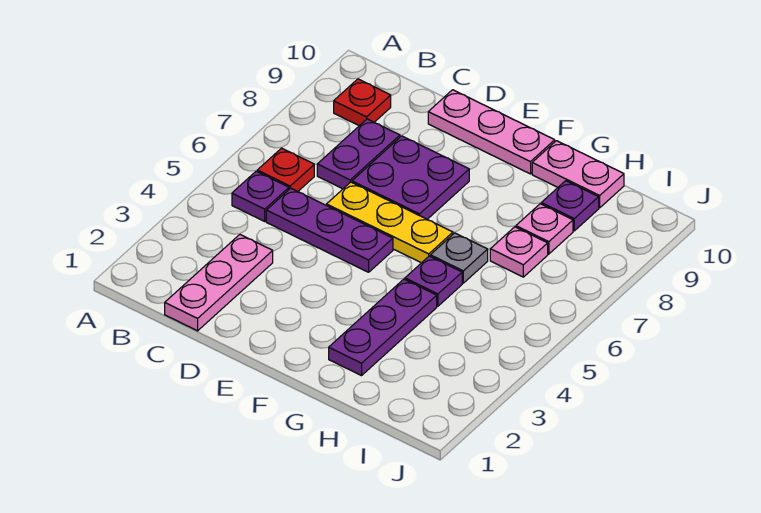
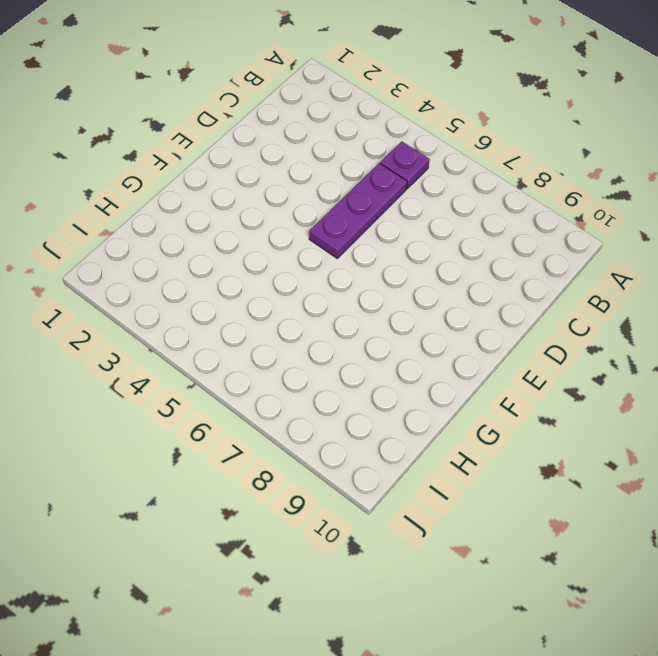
none -> red plate B6 level 1
none -> red plate B9 level 1
none -> pink plate C1:C3 level 1

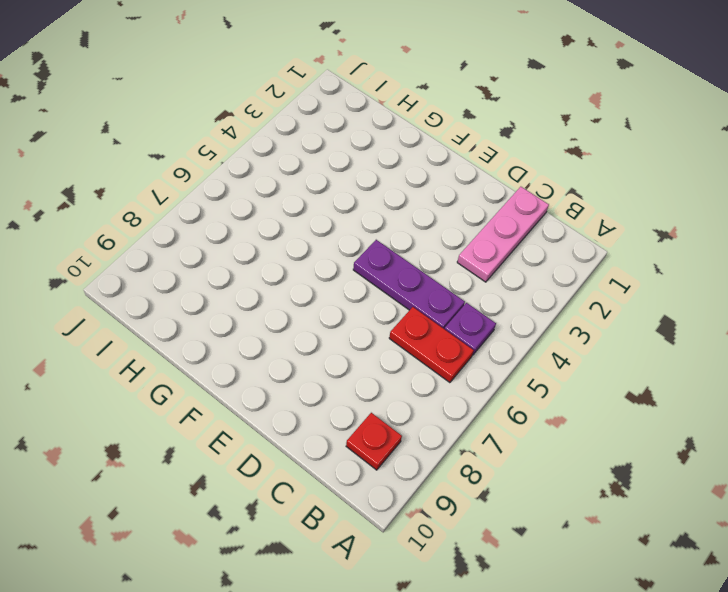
red plate B6:C6 level 1 -> red plate B6 level 1
none -> purple plate C7:C8 level 1
none -> yellow plate D6:F6 level 1
none -> purple plate D7:E8 level 1

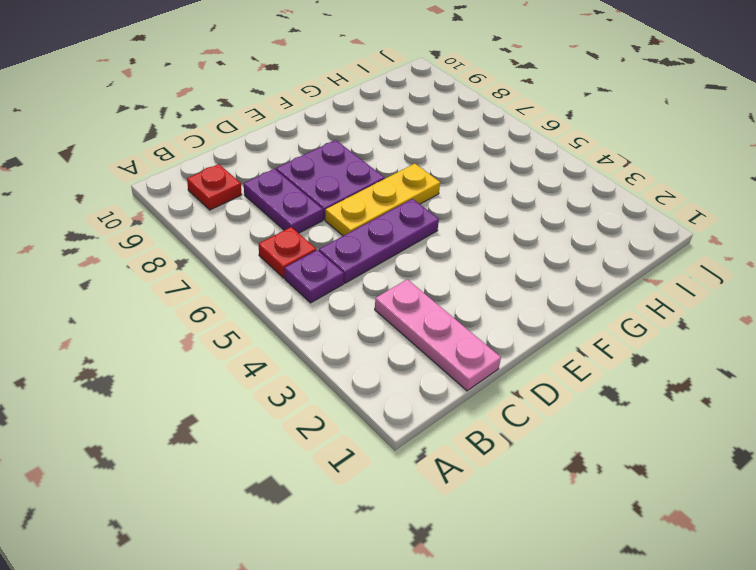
none -> pink plate D10:F10 level 1
none -> purple plate G2:G4 level 1
none -> purple plate G5 level 1

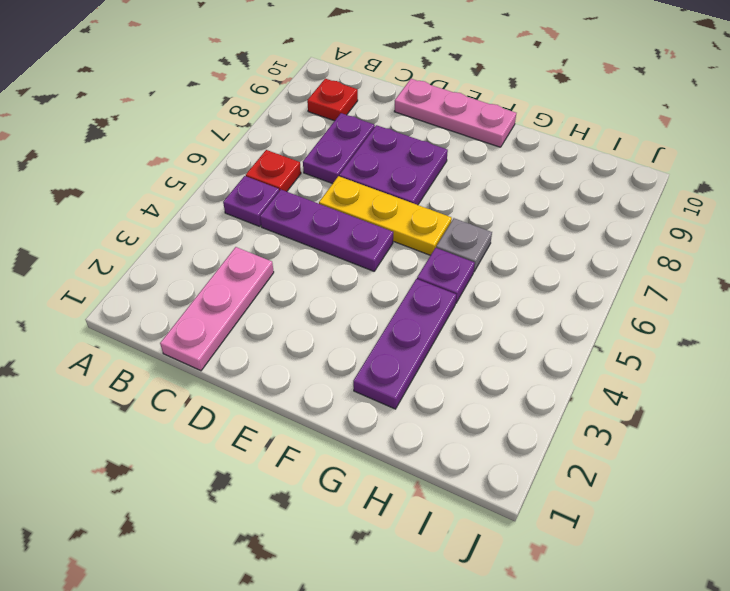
none -> pink plate G10:H10 level 1
none -> pink plate H7 level 1
none -> pink plate H8 level 1

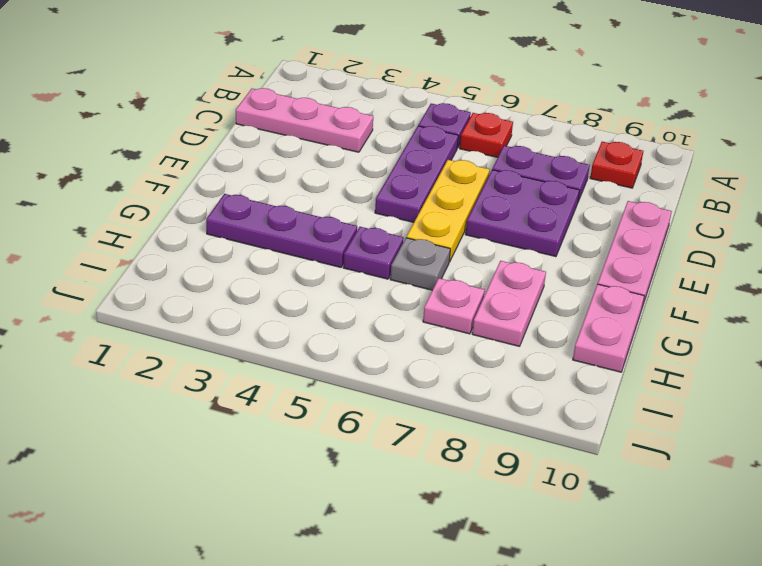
pink plate G8:H8 level 1 -> pink plate H8 level 1
none -> purple plate H9 level 1

